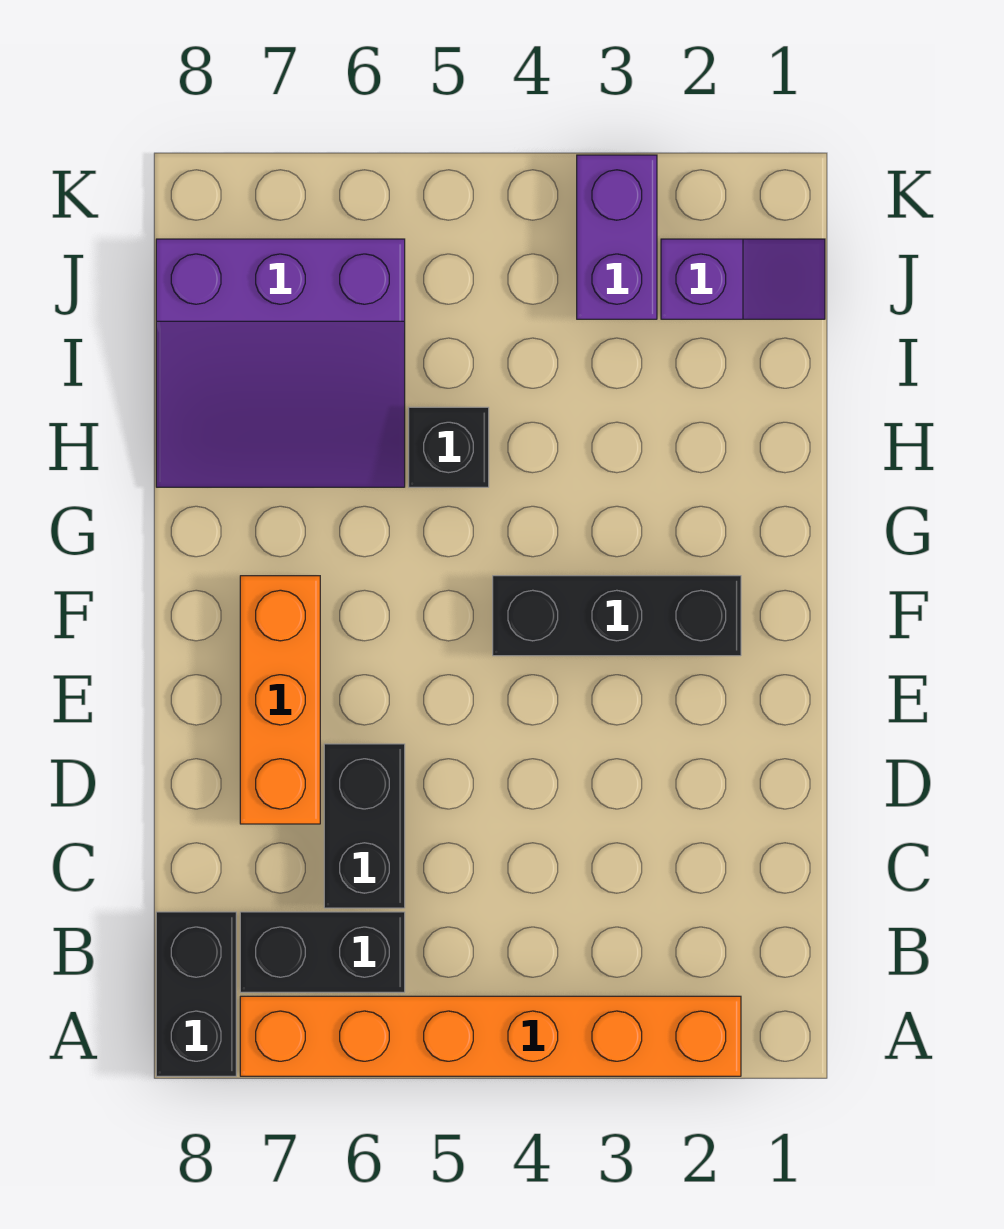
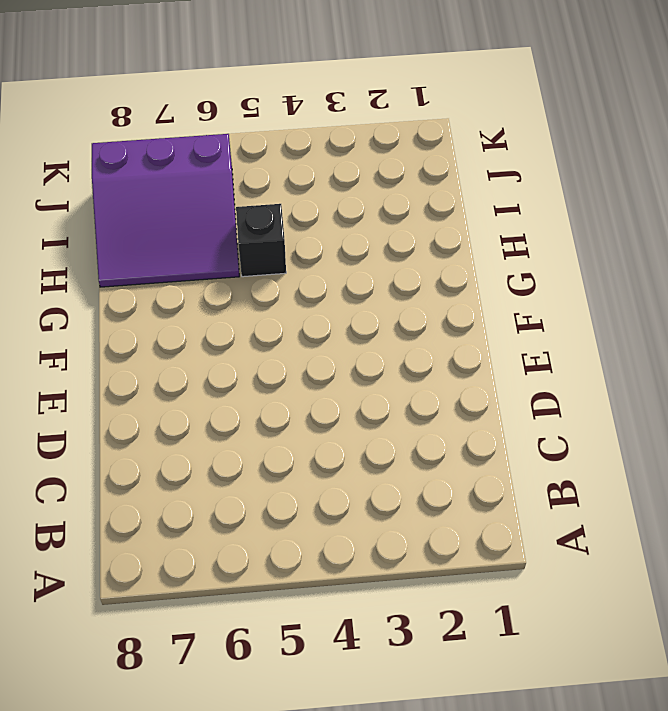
none -> orange brick A2:A7 level 1
none -> black brick A8:B8 level 1

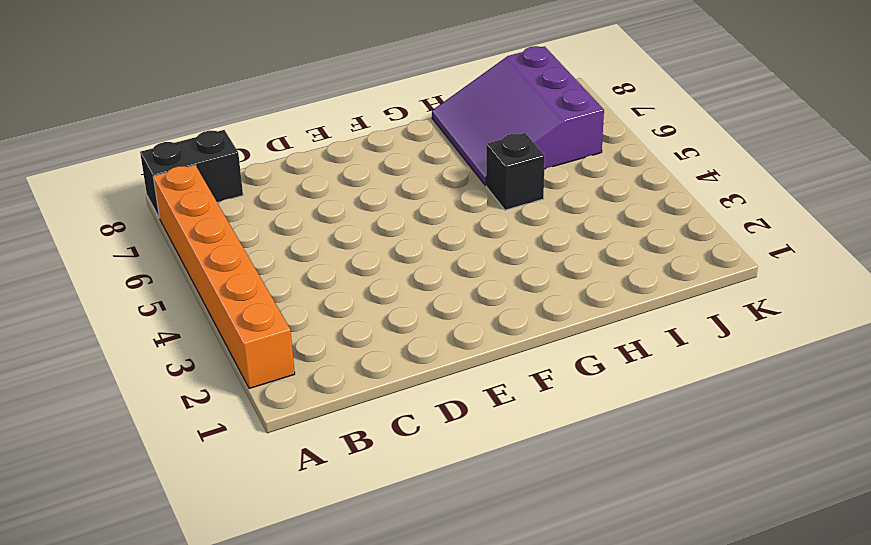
none -> black brick B6:B7 level 1
none -> black brick C6:D6 level 1

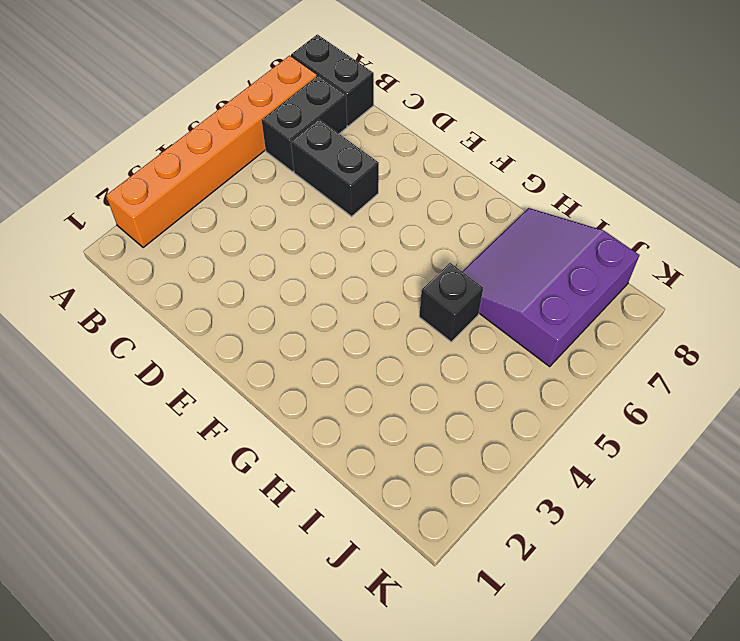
none -> orange brick D7:F7 level 1
none -> black brick F2:F4 level 1

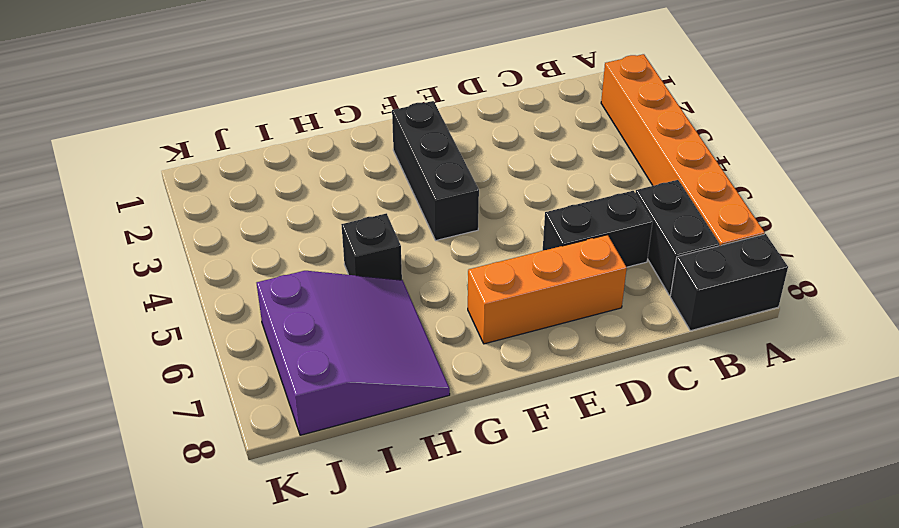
none -> purple slope J1:J2 level 1 top 2
none -> purple brick J3:K3 level 1

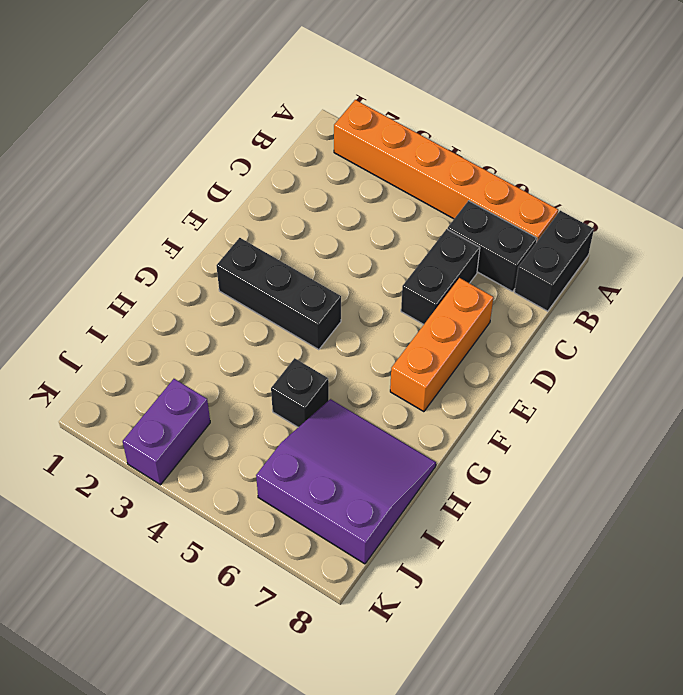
none -> purple slope J1:J2 level 1 top 2

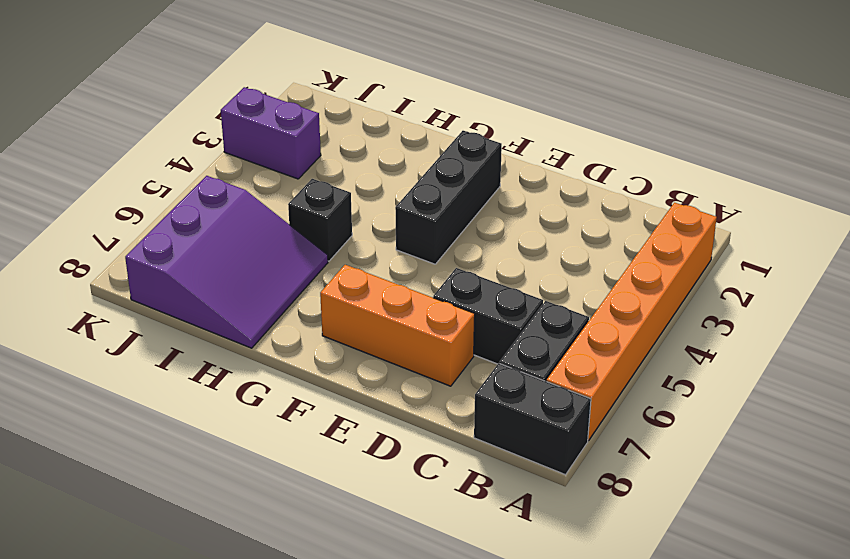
none -> purple slope J1:J2 level 1 top 2

